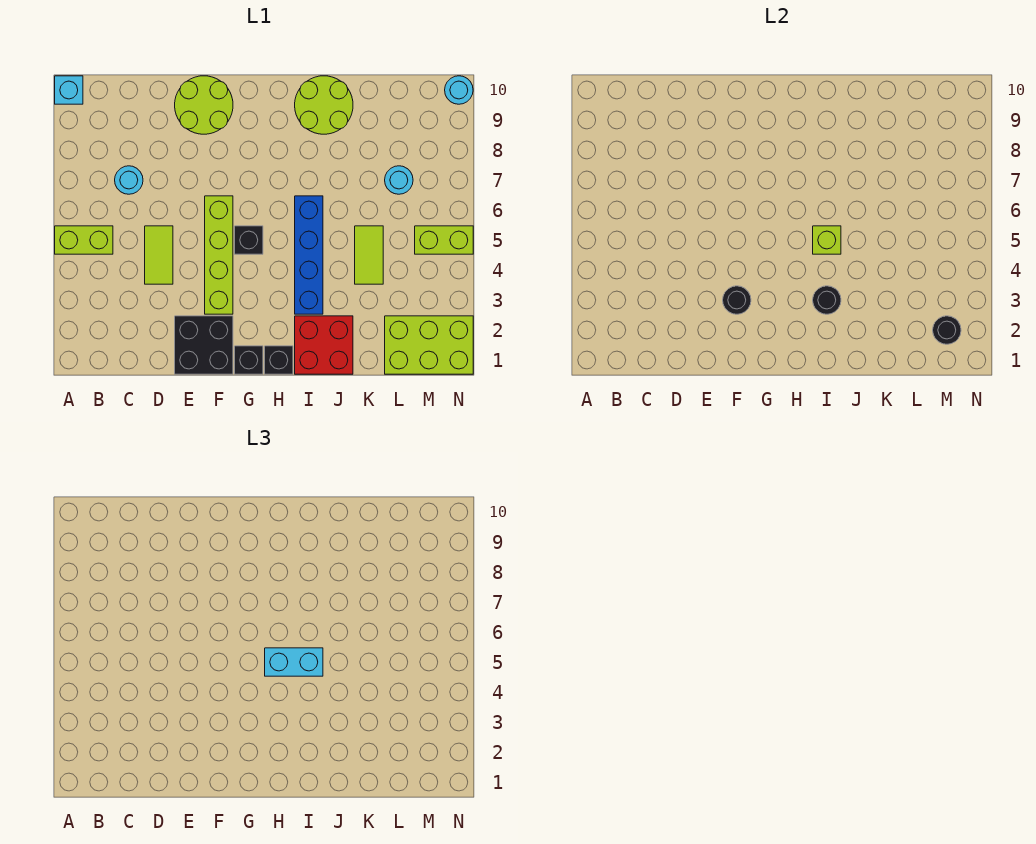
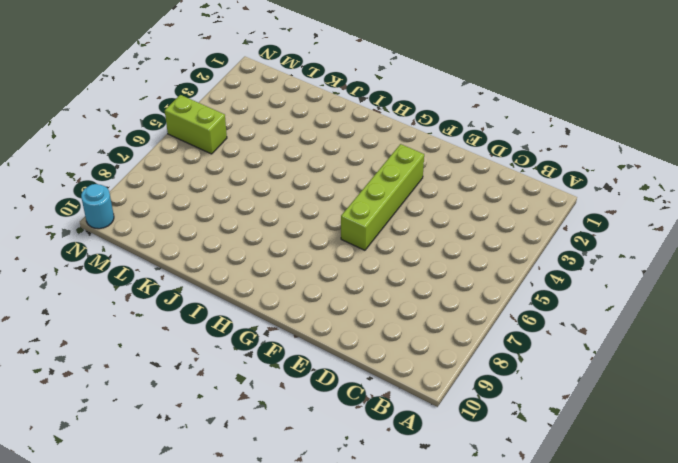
none -> lime brick A5:B5 level 1
none -> cyan brick A10 level 1
none -> cyan round brick C7 level 1

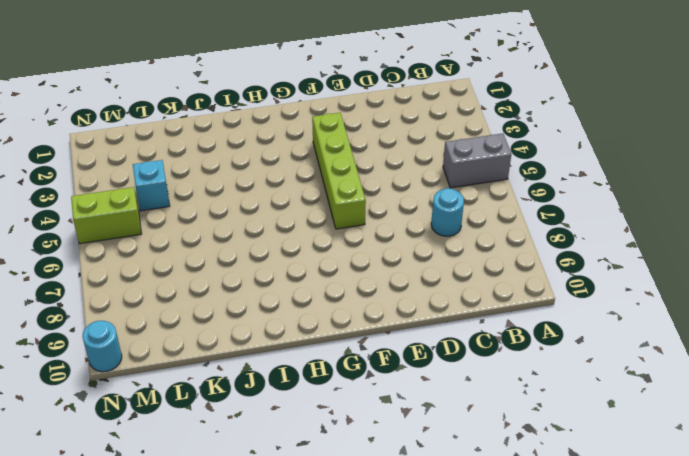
grey brick A5:B5 level 1 -> lime brick A5:B5 level 1
cyan brick L4 level 1 -> cyan brick A10 level 1
none -> lime tile D4:D5 level 1
none -> black brick E1:F2 level 1
none -> lime round brick E9:F10 level 1

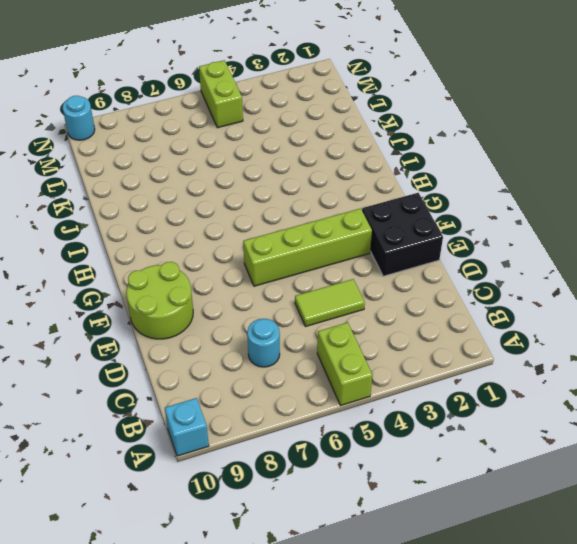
none -> black brick G1 level 1
none -> black brick G5 level 1
none -> black brick H1 level 1

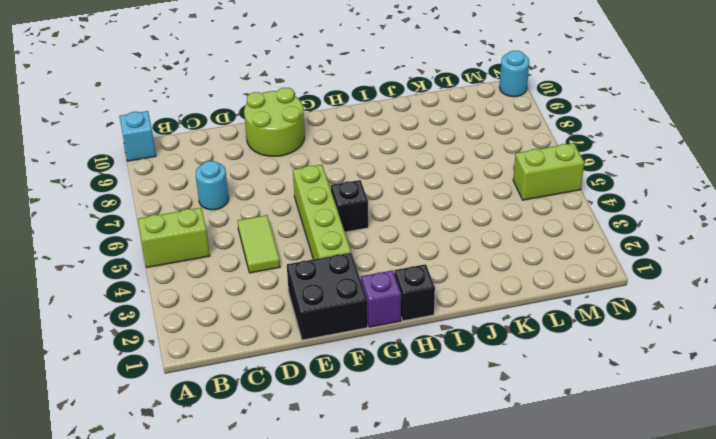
purple brick G1 level 1 -> black brick G1 level 1
none -> red brick I1:J2 level 1
none -> blue brick I3:I6 level 1
none -> lime round brick I9:J10 level 1

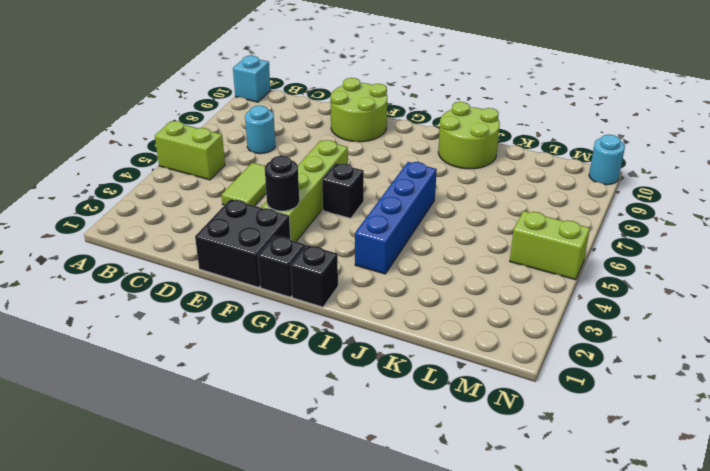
none -> red brick I1:J2 level 1
none -> lime tile K4:K5 level 1
none -> lime brick L1:N2 level 1

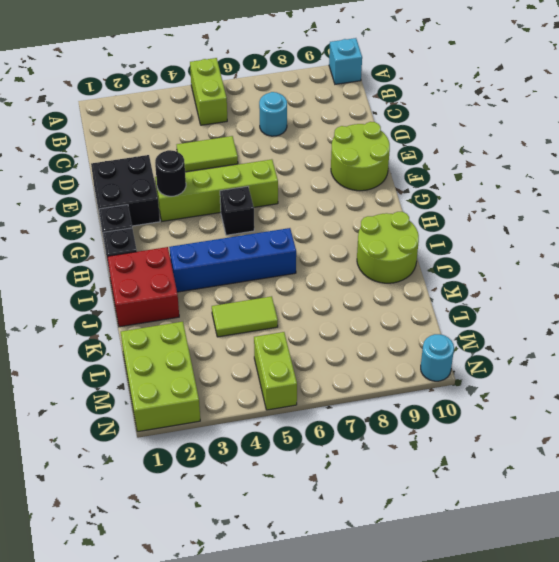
none -> cyan round brick L7 level 1
none -> black round brick I3 level 2
none -> lime brick I5 level 2

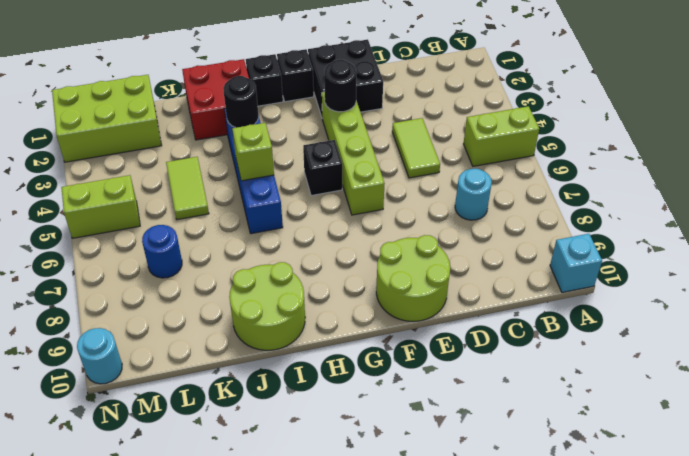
blue round brick L7 level 1 -> cyan round brick L7 level 1
none -> black round brick M2 level 2
none -> cyan brick H5:I5 level 3

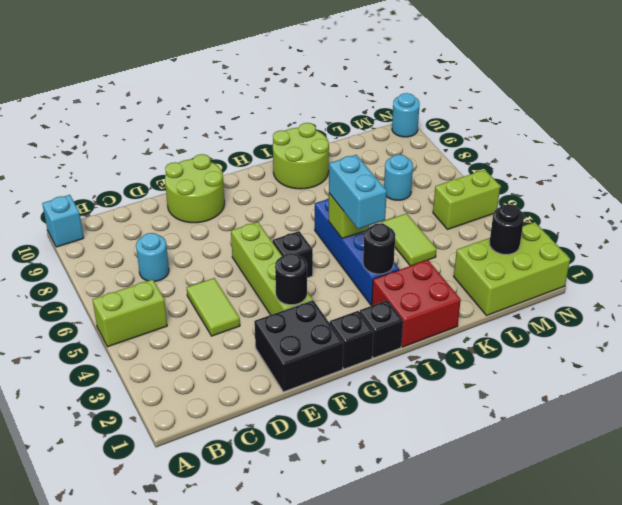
cyan brick I4:I5 level 3 -> cyan brick H5:I5 level 3

